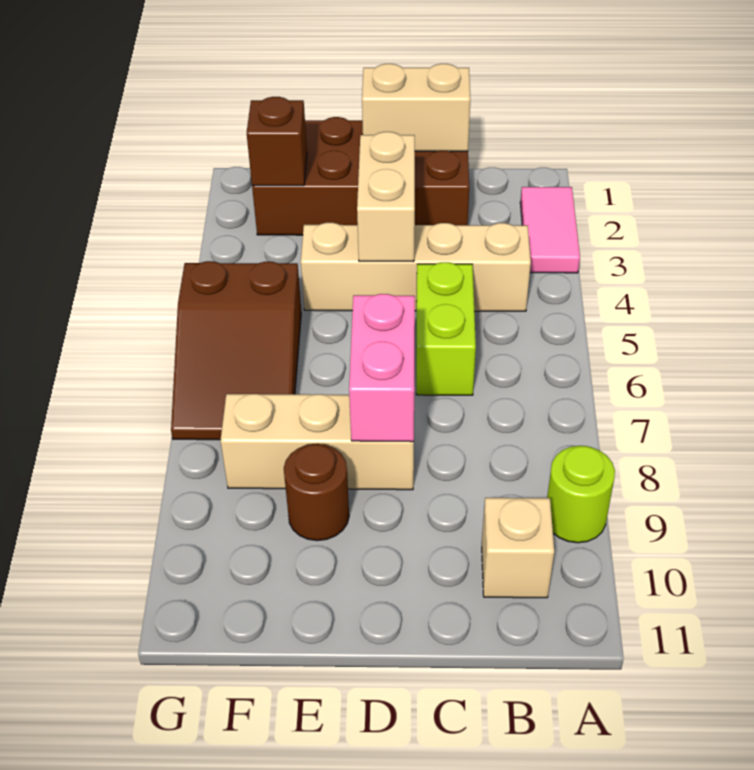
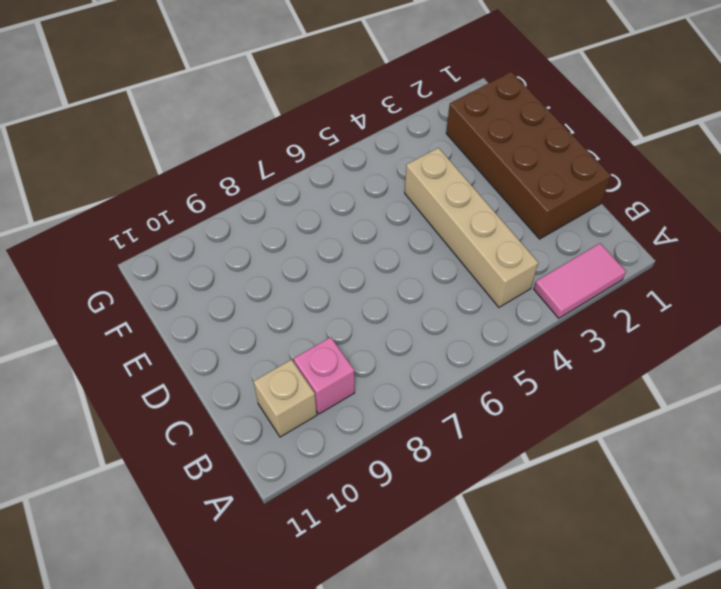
pink brick B9 level 1 -> none
none -> lime round brick A9 level 1
none -> lime brick C5:C6 level 1
none -> tan brick D8:F8 level 1

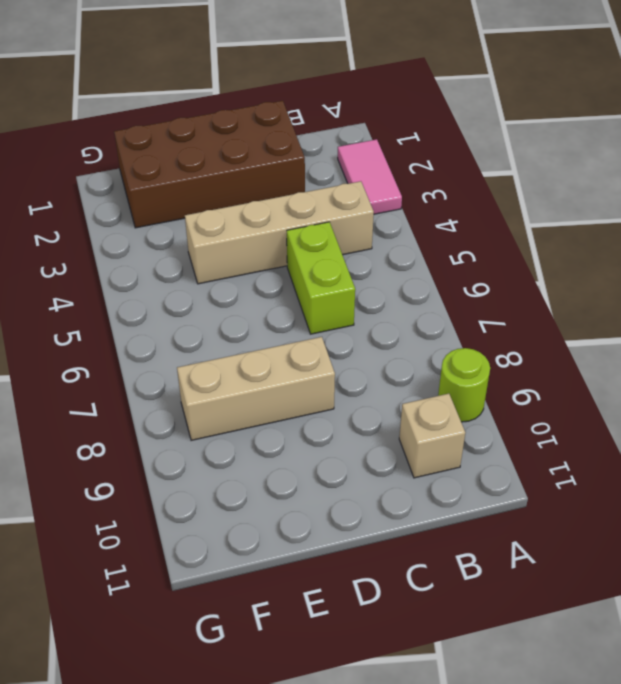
none -> brown round brick E9 level 1
none -> brown slope F5:G7 level 1 top 5
none -> tan brick C1:D1 level 2

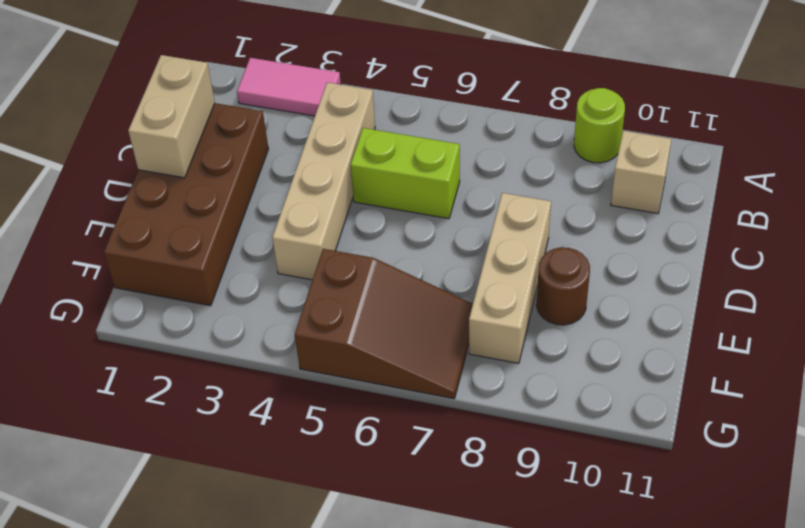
none -> tan brick D3:D4 level 2
none -> pink brick D7:D8 level 2
none -> brown brick F2 level 2

